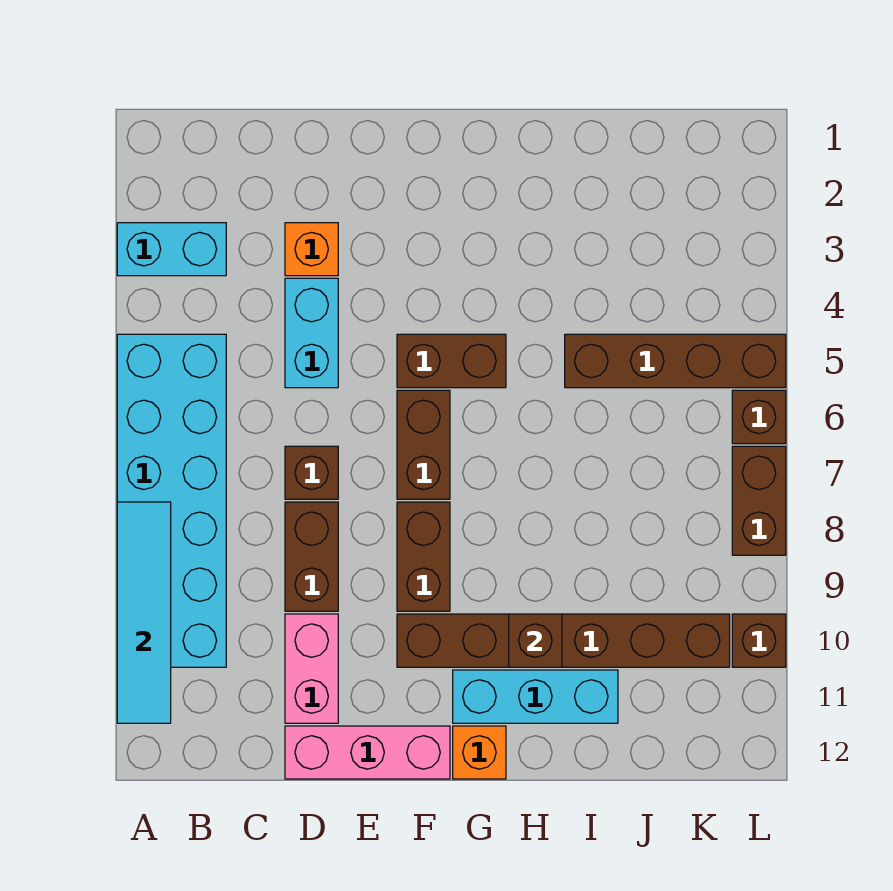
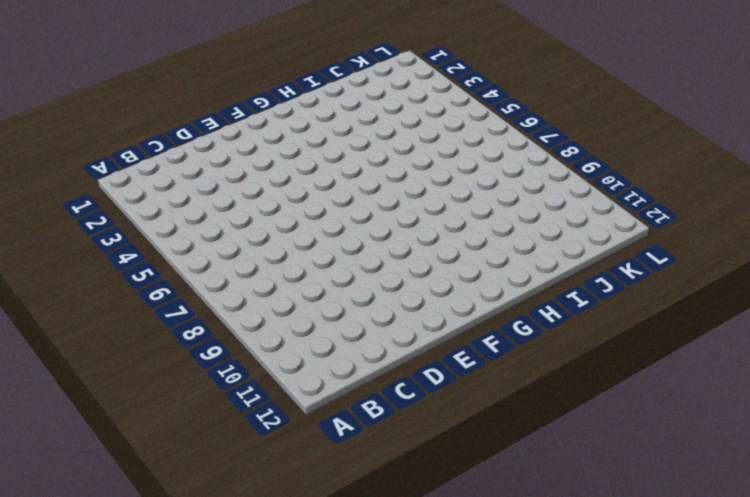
none -> cyan brick A3:B3 level 1
none -> cyan brick A5:B10 level 1
none -> orange brick D3 level 1

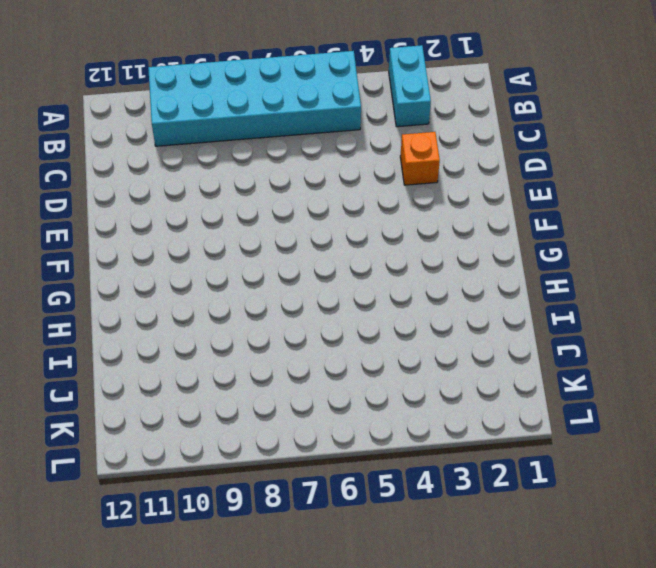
none -> cyan brick D4:D5 level 1
none -> brown brick D7 level 1
none -> brown brick D8:D9 level 1

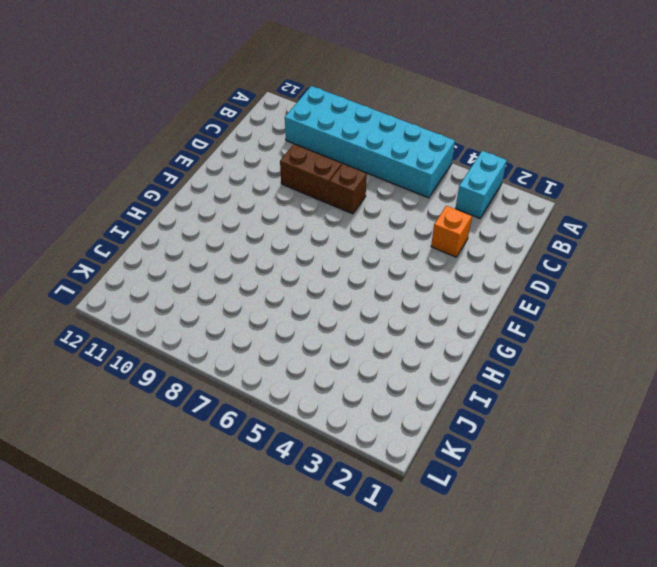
none -> cyan brick D4:D5 level 1
none -> pink brick D10:D11 level 1
none -> pink brick D12:F12 level 1

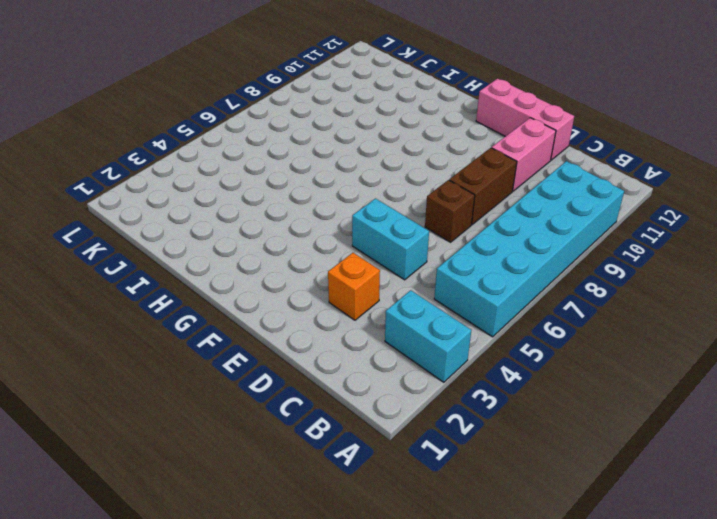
cyan brick D5:E5 level 1 -> cyan brick D4:D5 level 1
none -> brown brick F5:G5 level 1
none -> brown brick F6:F7 level 1
none -> brown brick F8:F9 level 1

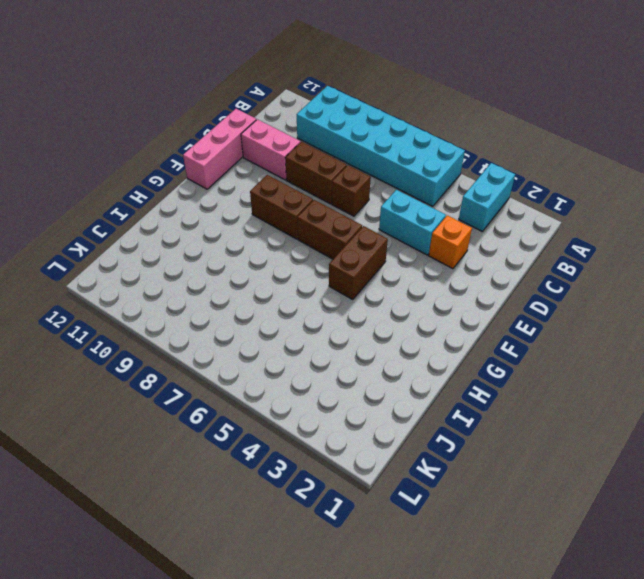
none -> brown brick F10:K10 level 1
none -> cyan brick G11:I11 level 1
none -> orange brick G12 level 1

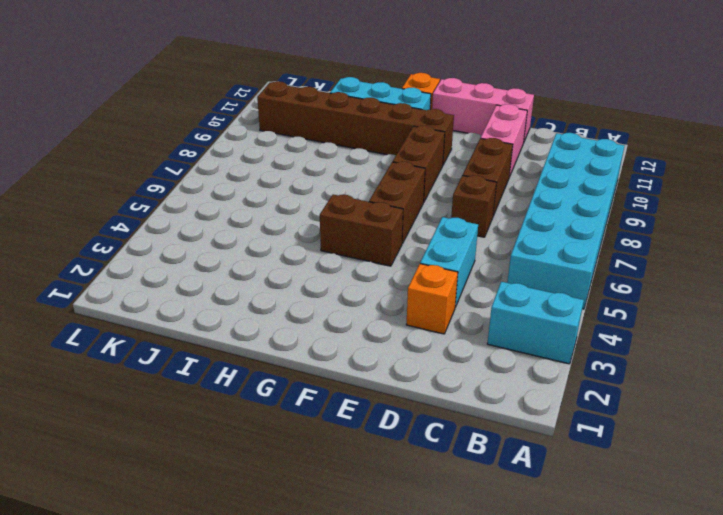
none -> brown brick I5:L5 level 1
none -> brown brick L6 level 1
none -> brown brick L7:L8 level 1

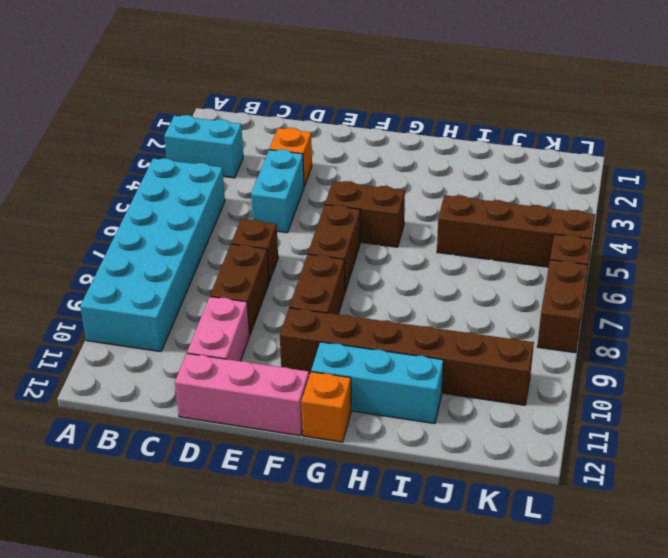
none -> brown brick L10 level 1
none -> cyan tile A8:A11 level 2
none -> brown brick H10 level 2

